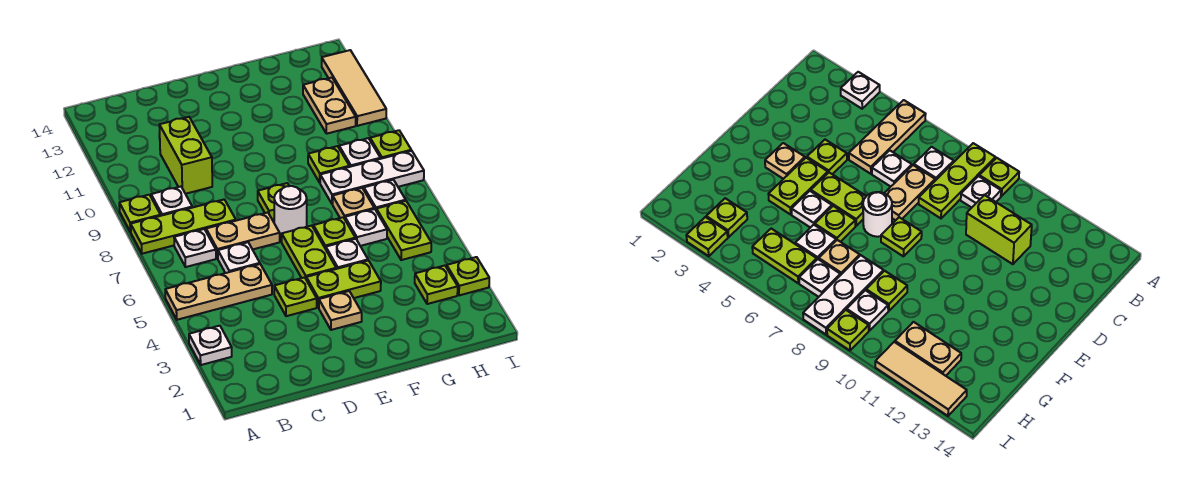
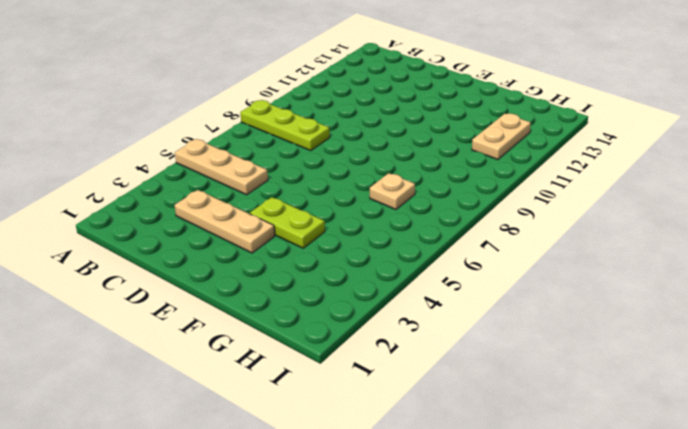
tan plate C3:E3 level 1 -> tan plate E3 level 1
none -> white plate A3 level 1
none -> lime plate A9 level 1
none -> white plate B7 level 1

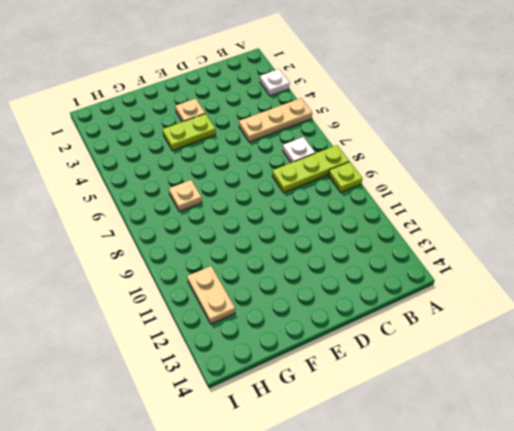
none -> white plate B9 level 1
none -> white plate C6 level 1
none -> tan plate C7:D7 level 1

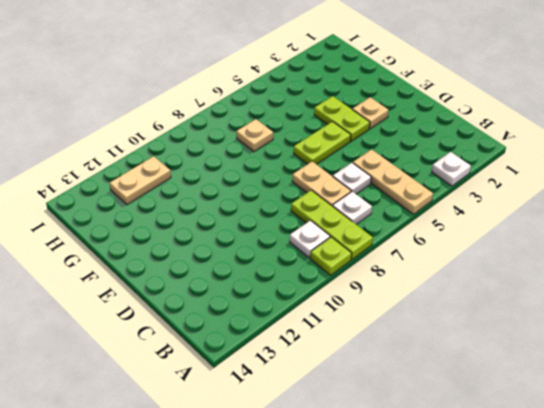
none -> lime brick C10:C11 level 1
none -> lime plate D4 level 1
none -> white round brick E7 level 1

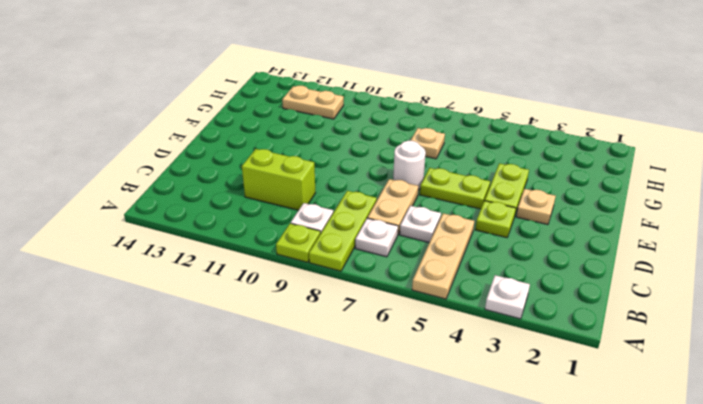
none -> lime plate E8 level 1
none -> white plate F5 level 1
none -> lime plate F6 level 1

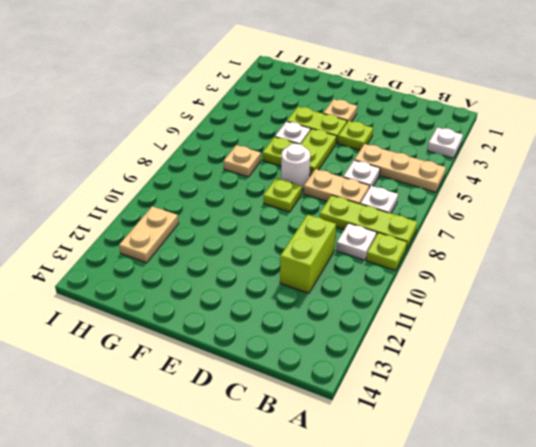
none -> white plate G6 level 1
none -> white plate G8:I8 level 1
none -> lime plate G9 level 1

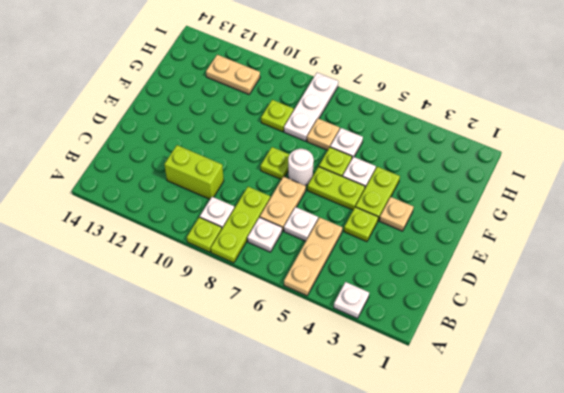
none -> lime plate H3 level 1
none -> lime plate H5:H6 level 1
none -> white plate H7 level 1

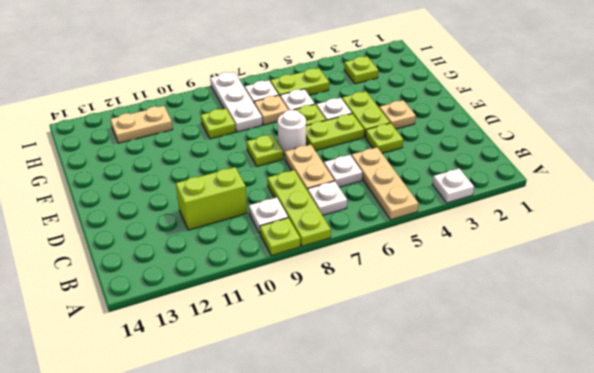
none -> white plate H9 level 1
none -> lime plate I3 level 1
none -> lime plate I9 level 1

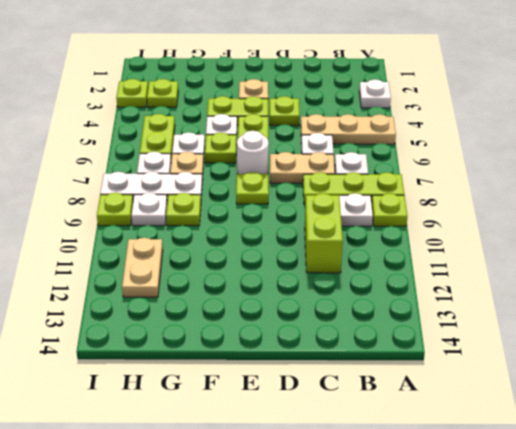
none -> tan tile I11:I13 level 1

